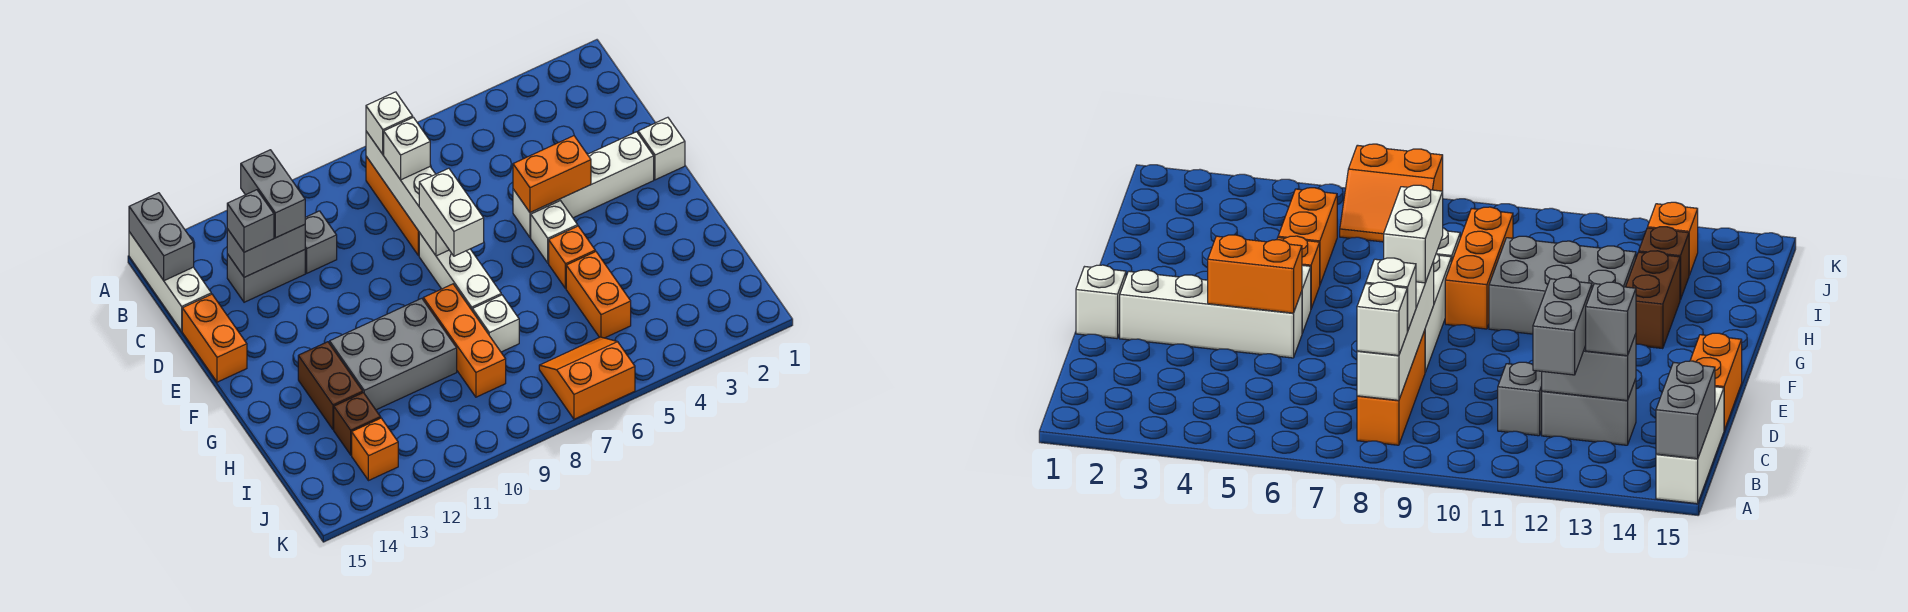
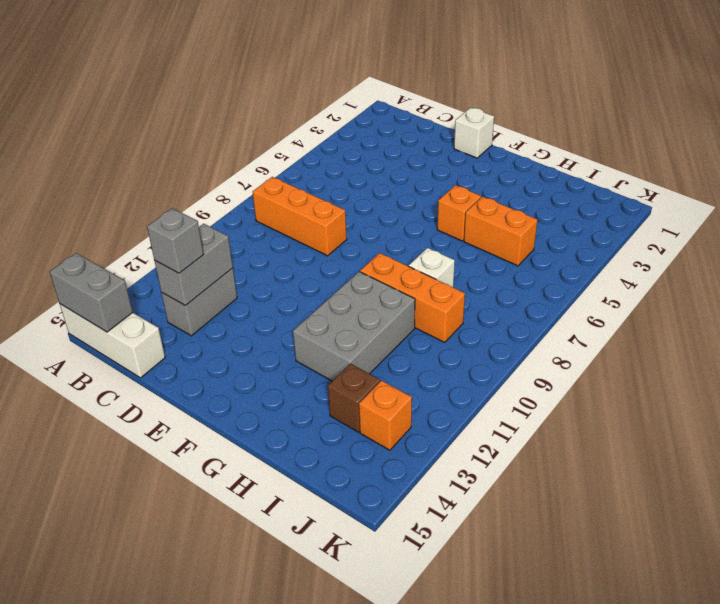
none -> grey brick C11 level 1
none -> orange brick D15:E15 level 1
none -> white brick E2:E5 level 1

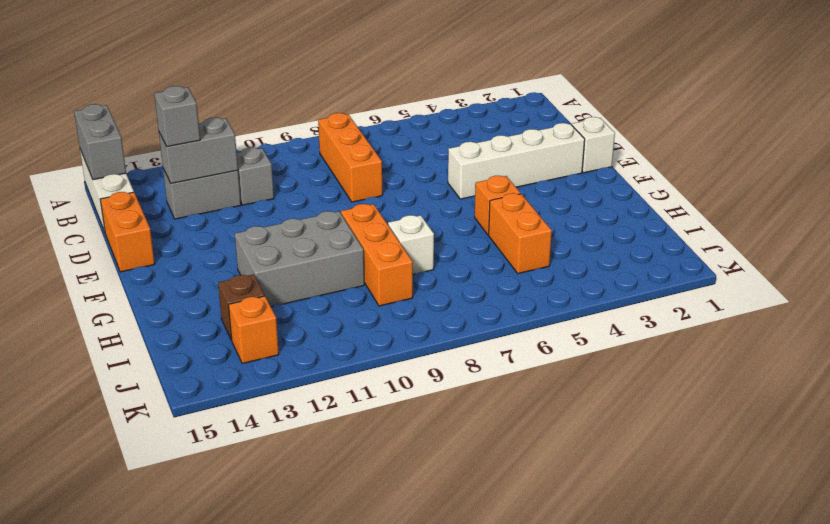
none -> white brick E8:G8 level 1
none -> white brick F5 level 1
none -> brown brick G13:H13 level 1

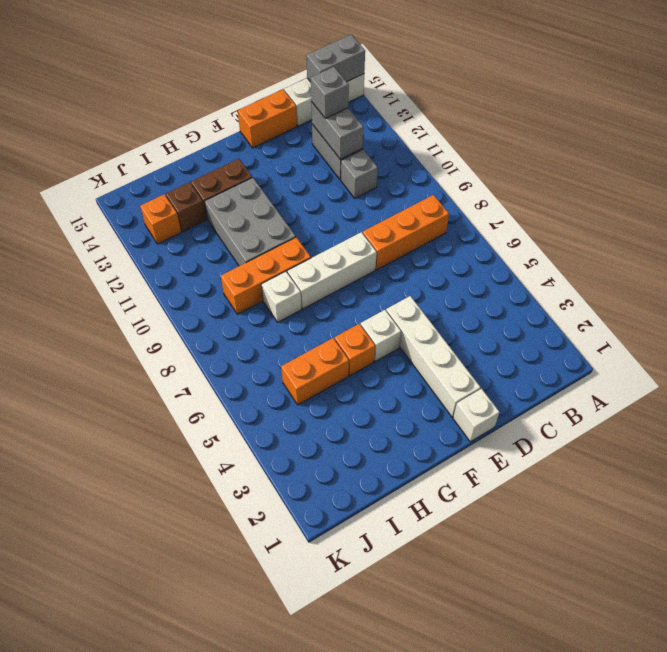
none -> orange slope J6:K7 level 1 top K
none -> white brick B8:E8 level 2
none -> orange brick E4:E5 level 2

